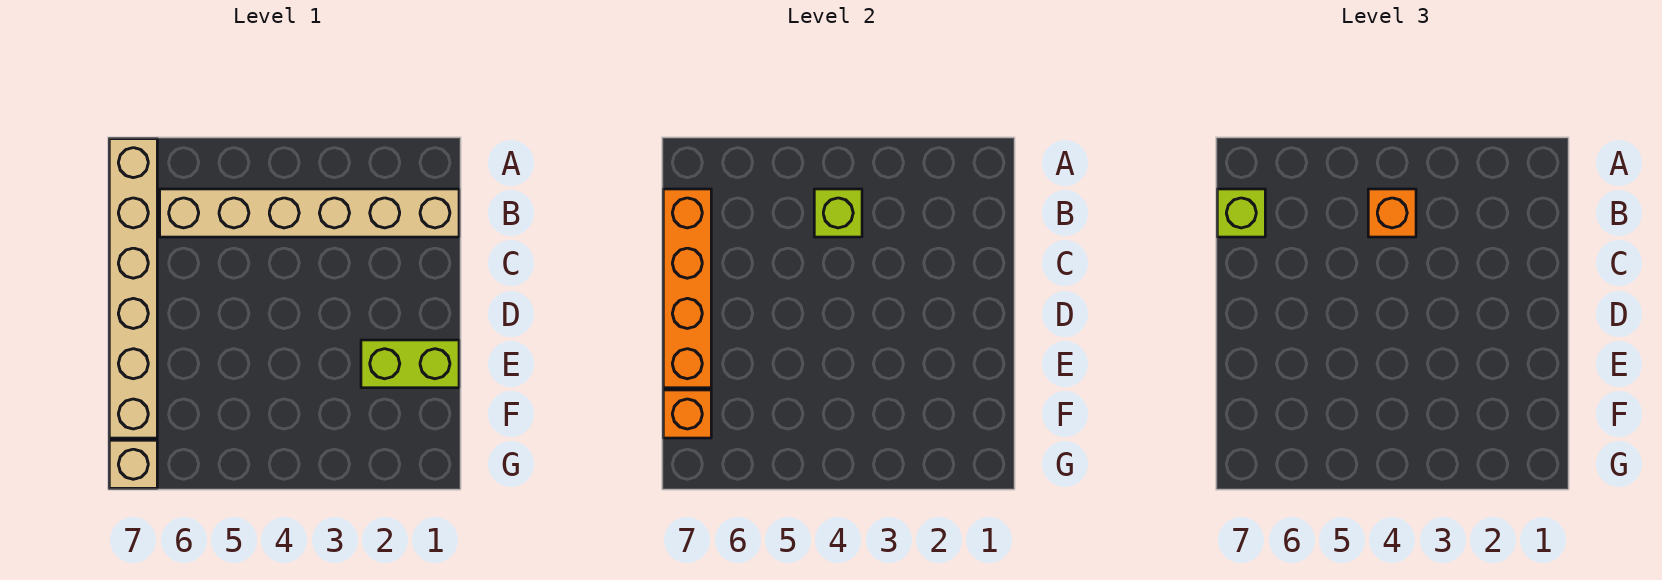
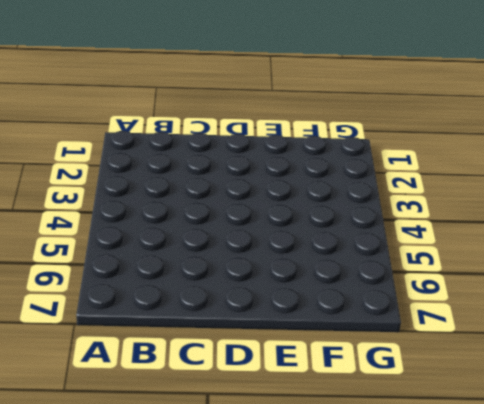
none -> tan brick A7:F7 level 1
none -> tan brick B1:B6 level 1

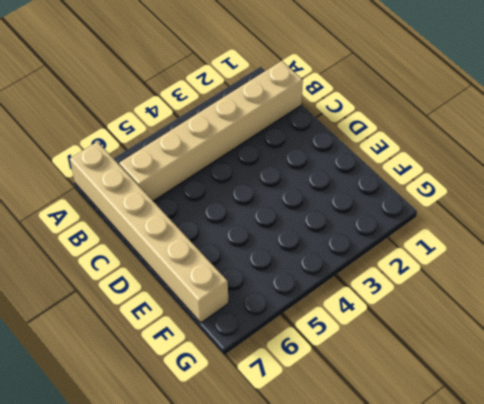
none -> lime brick E1:E2 level 1
none -> tan brick G7 level 1

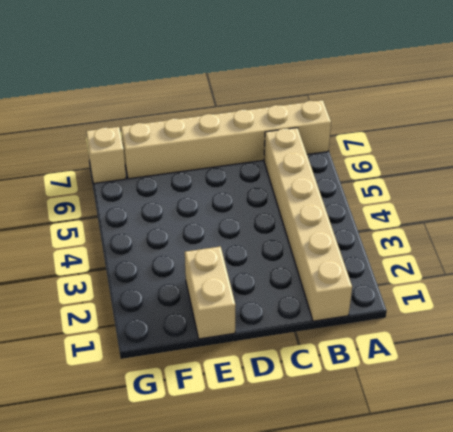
tan brick E1:E2 level 1 -> lime brick E1:E2 level 1
none -> lime brick B4 level 2
none -> orange brick B7:E7 level 2

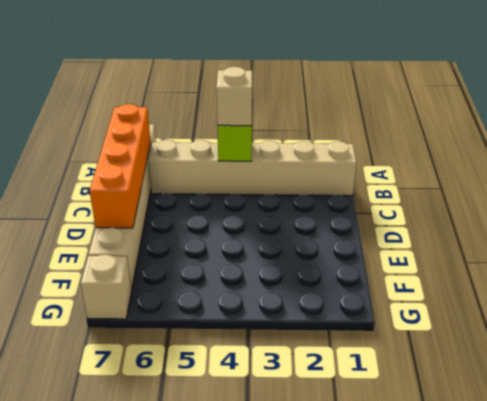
tan brick B4 level 3 -> orange brick B4 level 3
none -> lime brick E1:E2 level 1
none -> orange brick F7 level 2

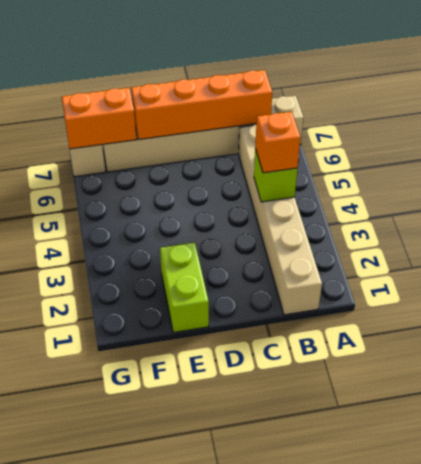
orange brick F7:G7 level 2 -> orange brick F7 level 2
none -> lime brick B7 level 3

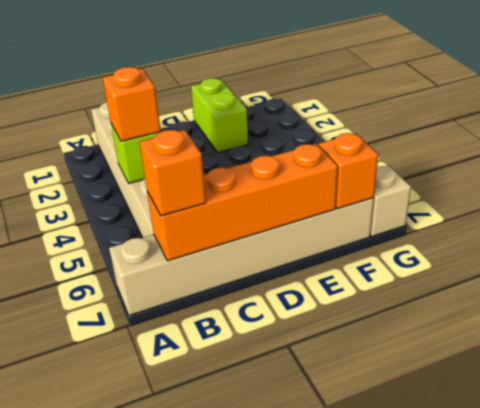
orange brick B7 level 3 -> lime brick B7 level 3

